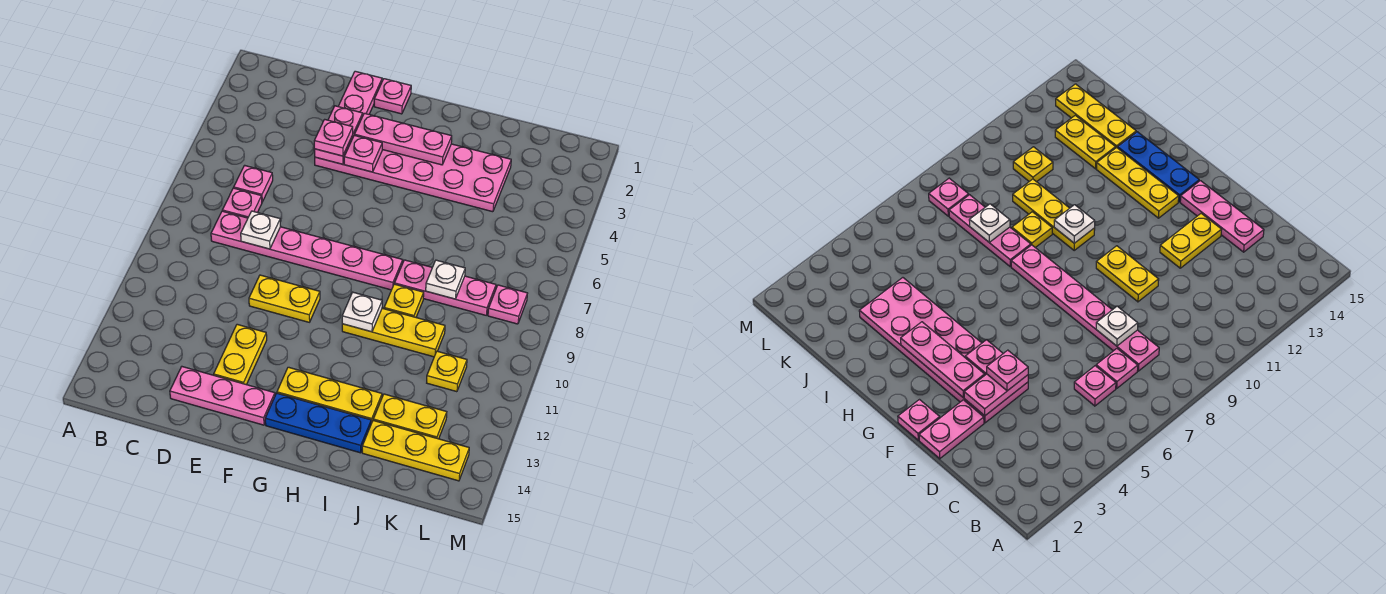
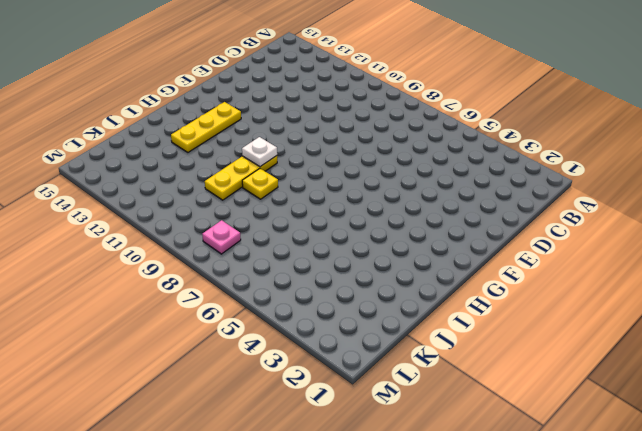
none -> pink plate C6 level 1
none -> pink plate C7 level 1
none -> pink plate C8:H8 level 1

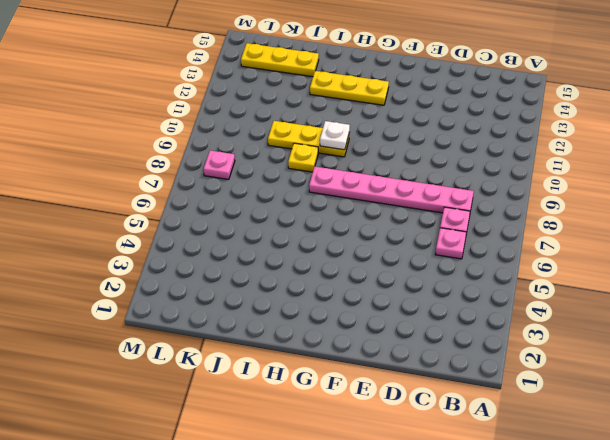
none -> pink plate D14:F14 level 1
none -> pink plate E1:E2 level 1
none -> pink plate E3:J4 level 1

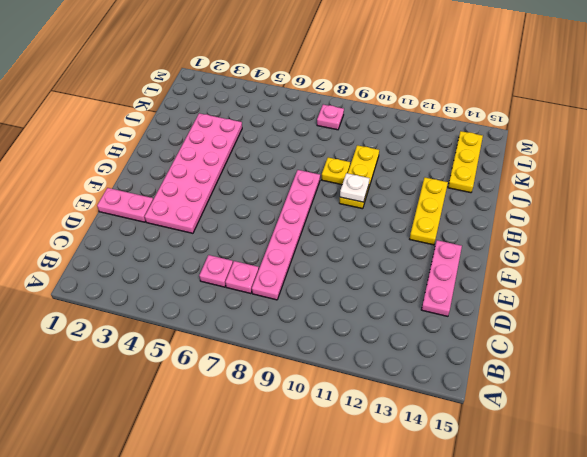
none -> yellow plate E10:F10 level 1
none -> yellow plate E12:E13 level 1
none -> pink plate F1 level 1

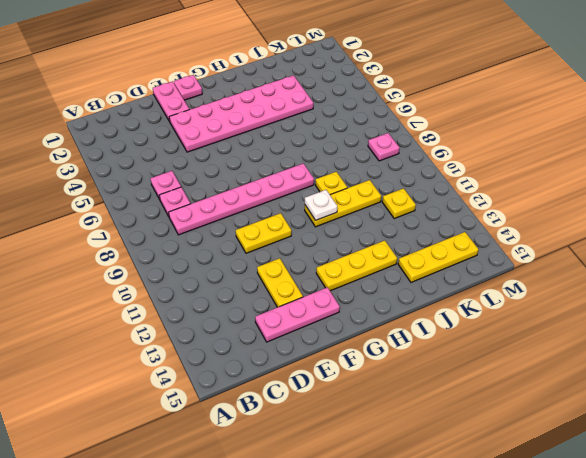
none -> blue plate G14:I14 level 1
none -> pink plate I8:K8 level 1
none -> yellow plate J13:K13 level 1

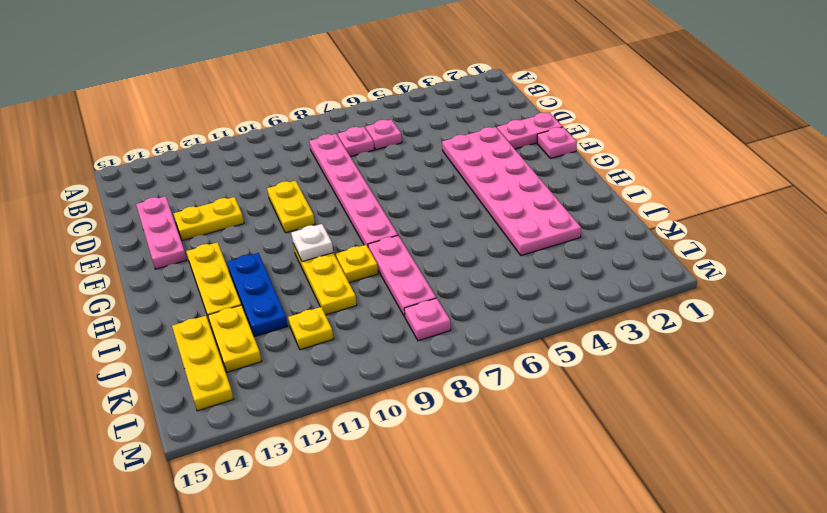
blue plate H12:J12 level 1 -> blue plate G14:I14 level 1
none -> white plate D8 level 2
none -> pink plate E3:E4 level 2
none -> pink plate F3:H3 level 2

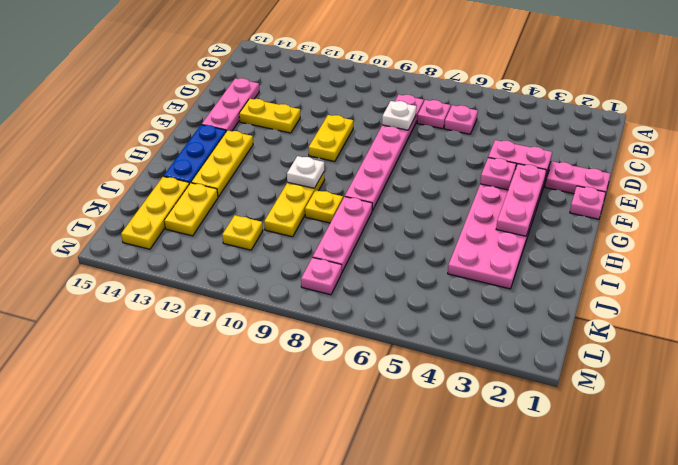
none -> white plate J8 level 2
none -> pink plate E4 level 3

